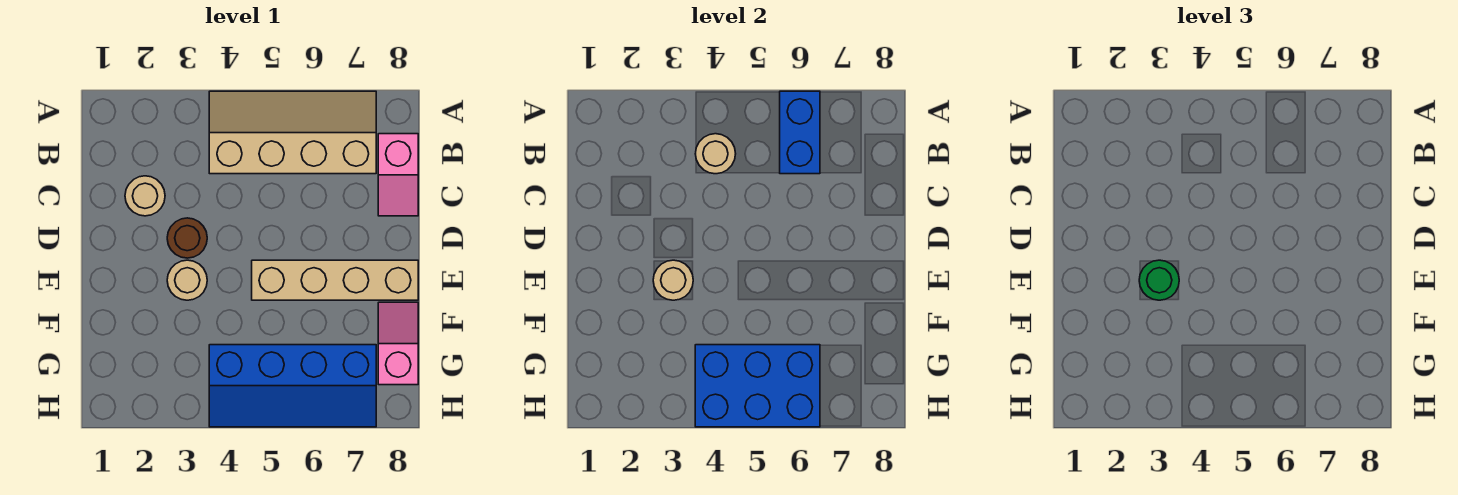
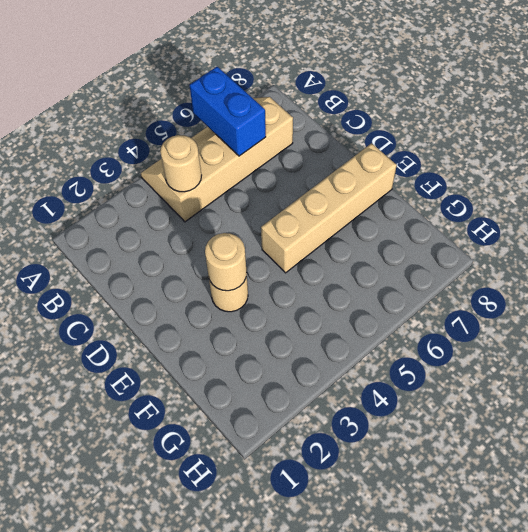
none -> pink slope B8:C8 level 1 top B
none -> tan round brick C2 level 1
none -> brown round brick D3 level 1

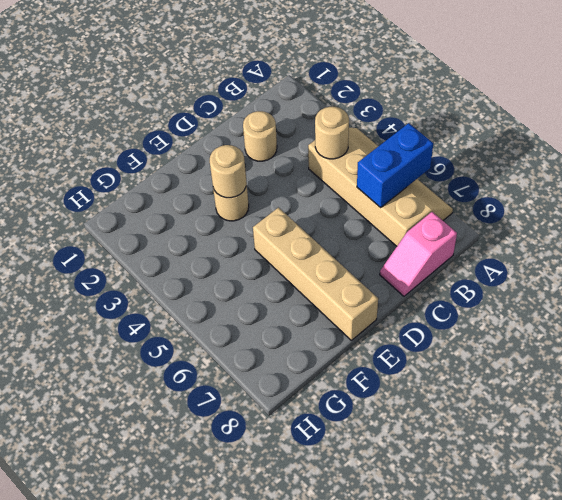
none -> brown round brick D3 level 1
none -> pink slope F8:G8 level 1 top G
none -> blue slope G4:H7 level 1 top G

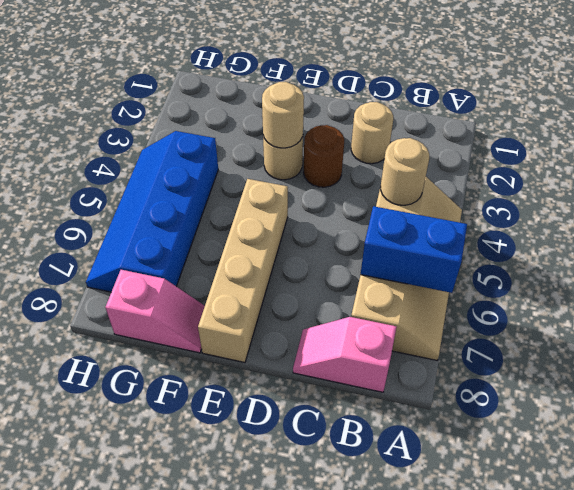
none -> blue brick G4:H6 level 2
none -> green round brick E3 level 3

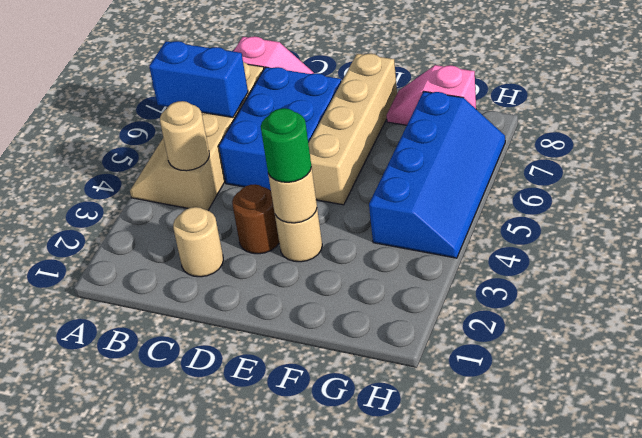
blue brick C5:D7 level 1 -> blue brick G4:H6 level 2

